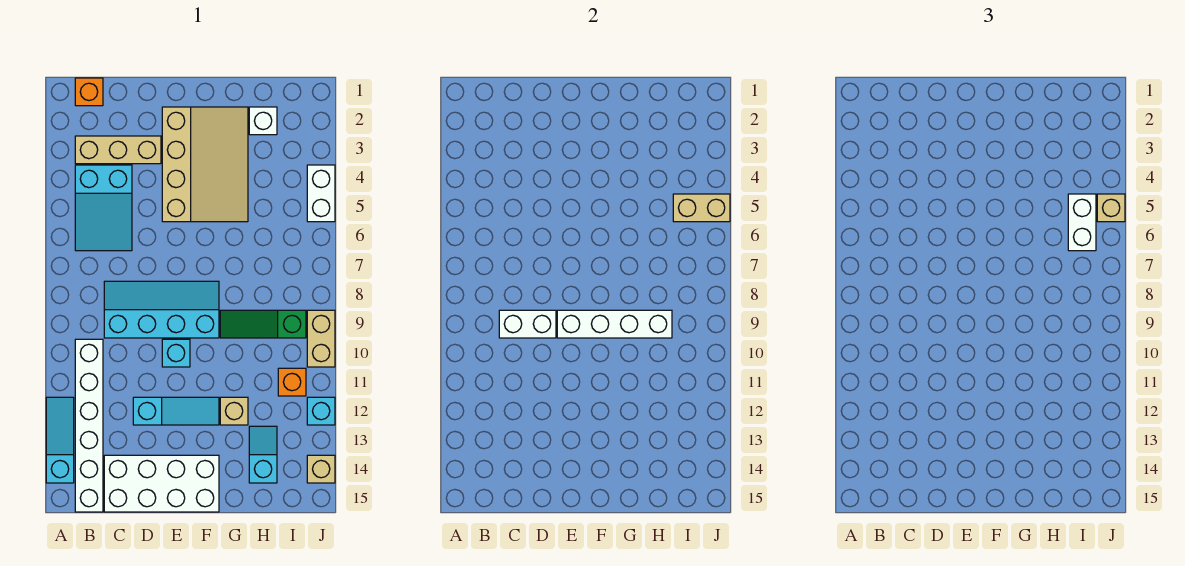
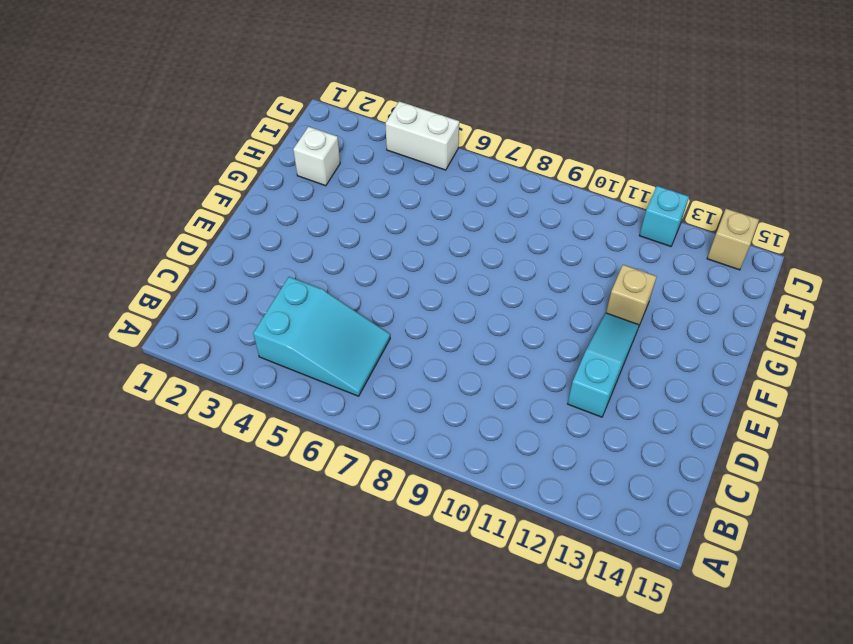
none -> cyan slope A12:A14 level 1 top 14
none -> orange brick B1 level 1
none -> tan brick B3:D3 level 1

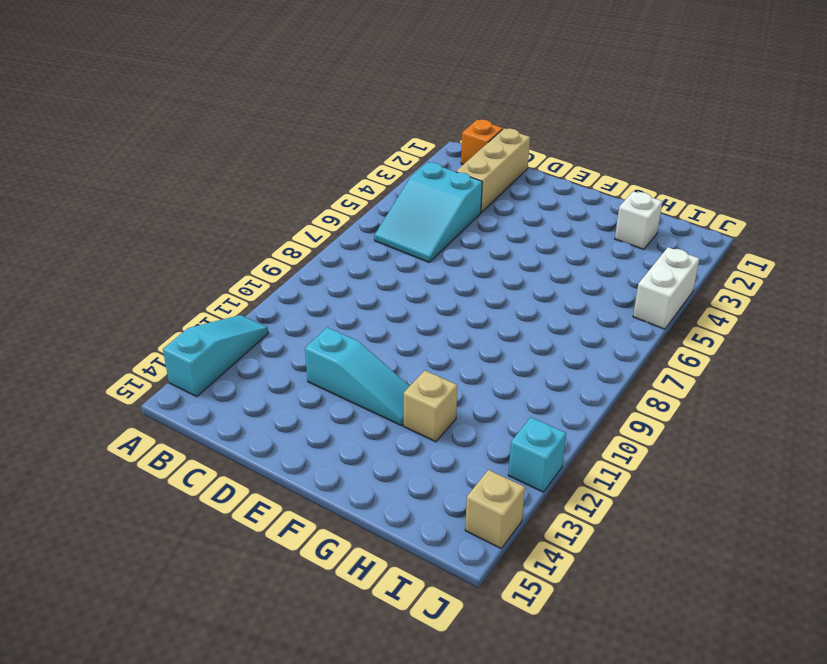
tan brick C1:C3 level 1 -> tan brick B3:D3 level 1
none -> white brick B10:B15 level 1
none -> cyan slope C8:F9 level 1 top 9
none -> white brick C14:F15 level 1

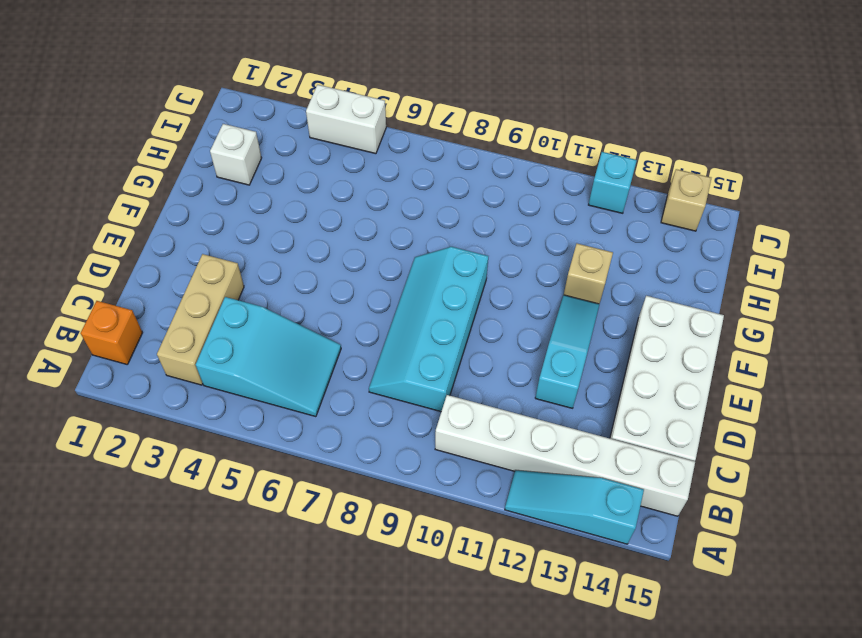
none -> tan slope E2:G5 level 1 top E
none -> cyan brick E10 level 1
none -> green slope G9:I9 level 1 top I

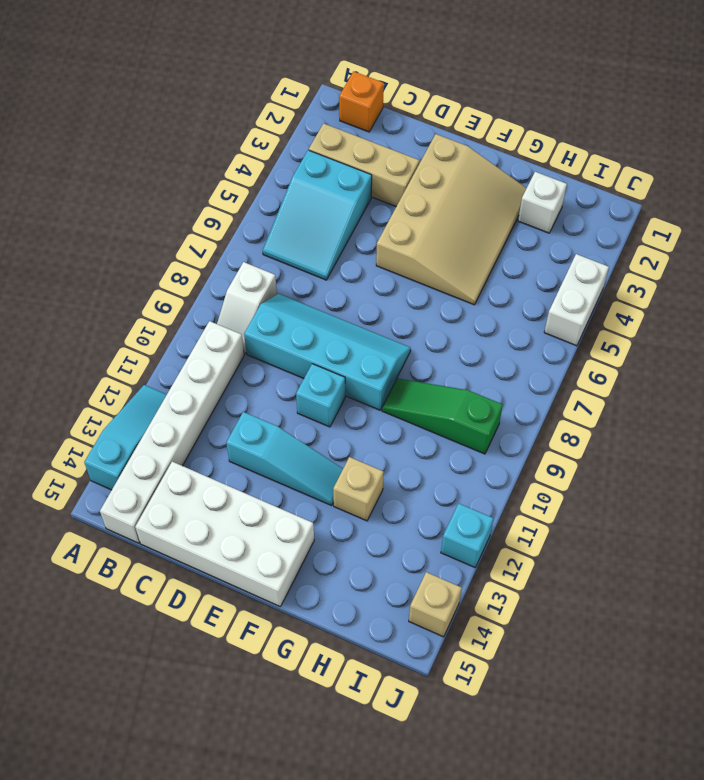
white slope B8:B9 level 1 top 8 -> none
none -> cyan slope H13:H14 level 1 top 14
none -> orange brick I11 level 1
none -> tan brick J9:J10 level 1

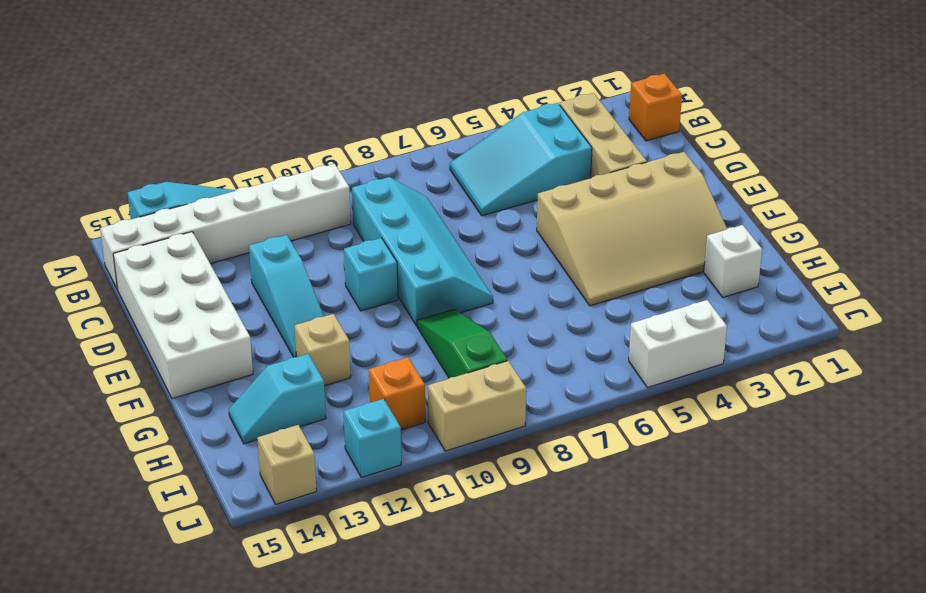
cyan slope H13:H14 level 1 top 13 -> cyan slope H13:H14 level 1 top 14
none -> white brick C9:D9 level 2
none -> white brick E9:H9 level 2
none -> tan brick I5:J5 level 2

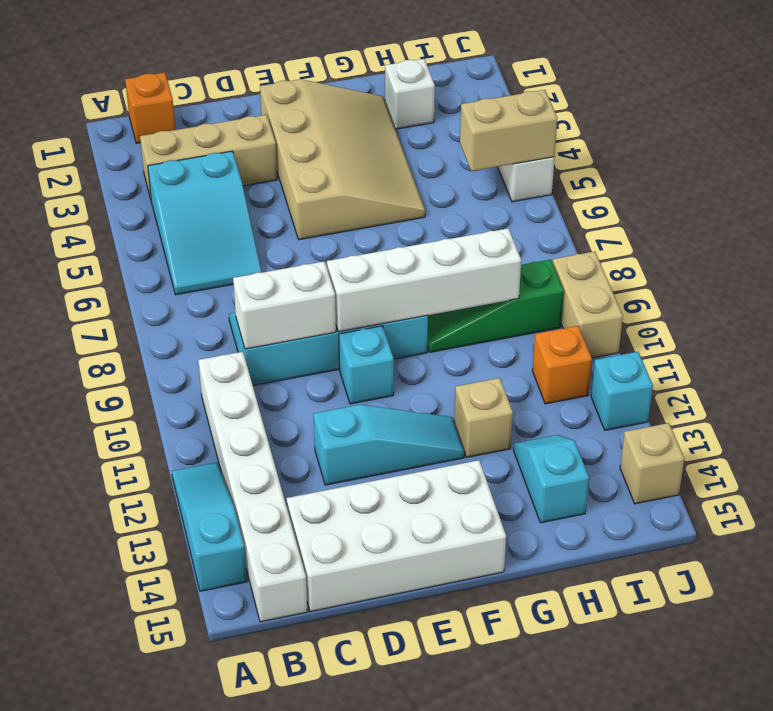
none -> white brick I5:I6 level 3
none -> tan brick J5 level 3

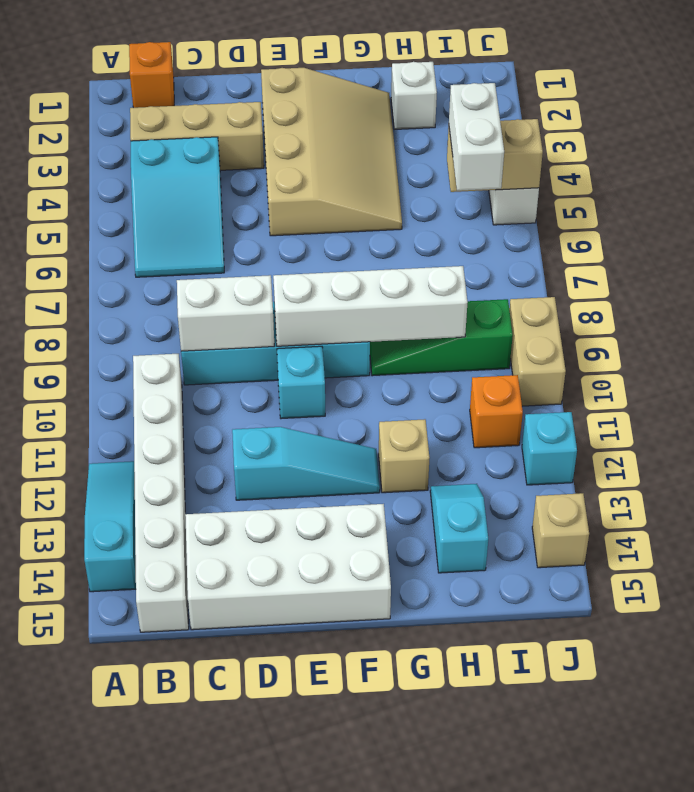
none -> tan brick J5 level 3

